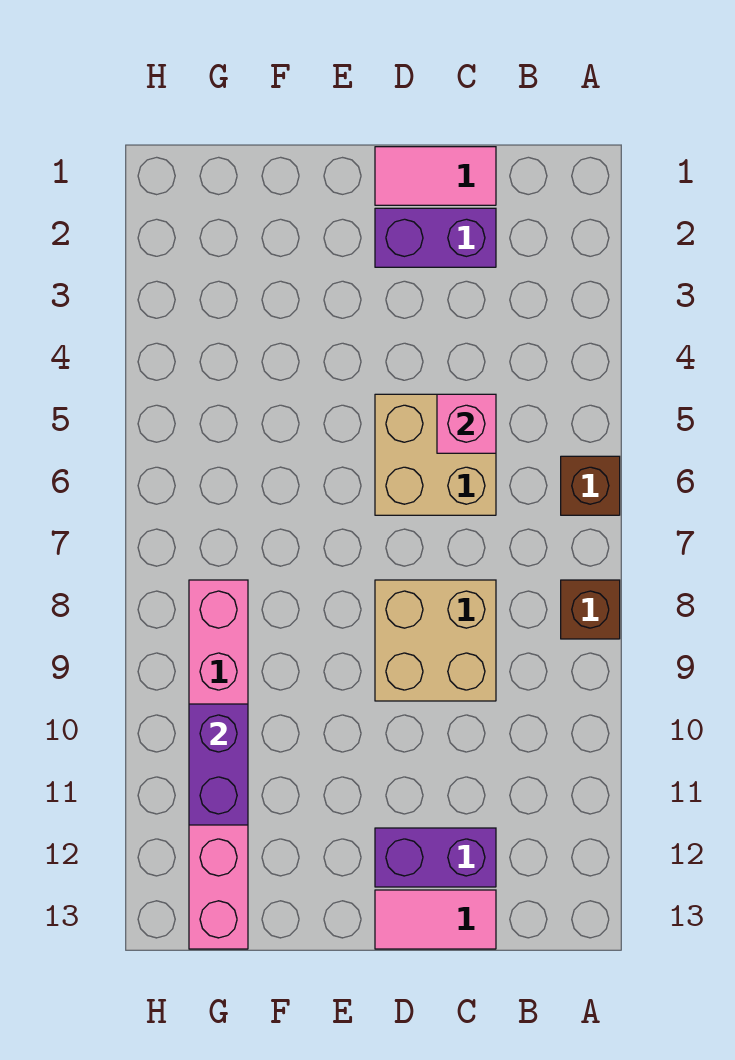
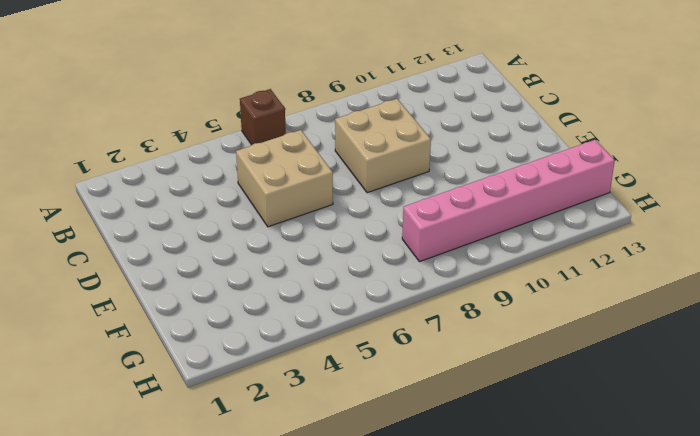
none -> brown brick A8 level 1
none -> pink tile C1:D1 level 1

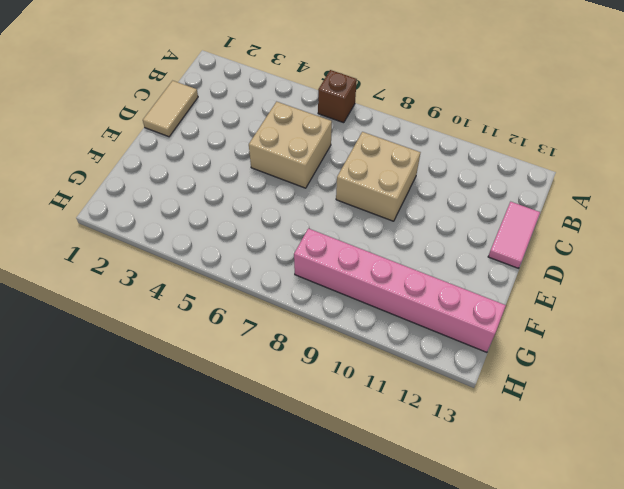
tan tile C1:D1 level 1 -> pink tile C1:D1 level 1
none -> brown brick A8 level 1
none -> purple brick C2:D2 level 1

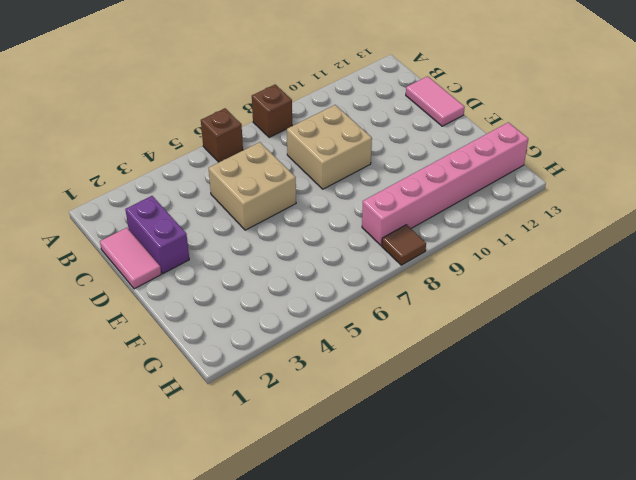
brown tile H8 level 1 -> none
none -> purple brick C12:D12 level 1
none -> pink brick C5 level 2

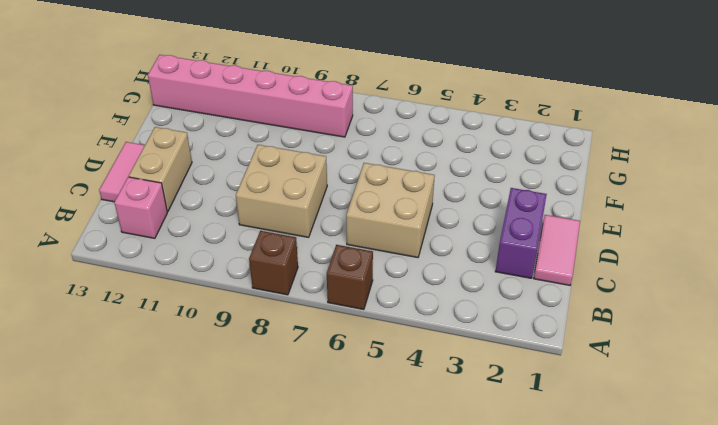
pink brick B12 level 1 -> pink brick C5 level 2
tan brick C12:D12 level 1 -> purple brick C12:D12 level 1
none -> purple brick G10:G11 level 2

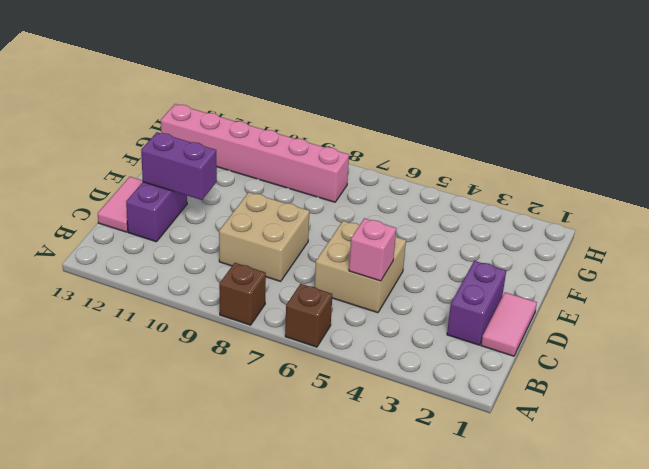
purple brick D11:D12 level 2 -> purple brick G10:G11 level 2

